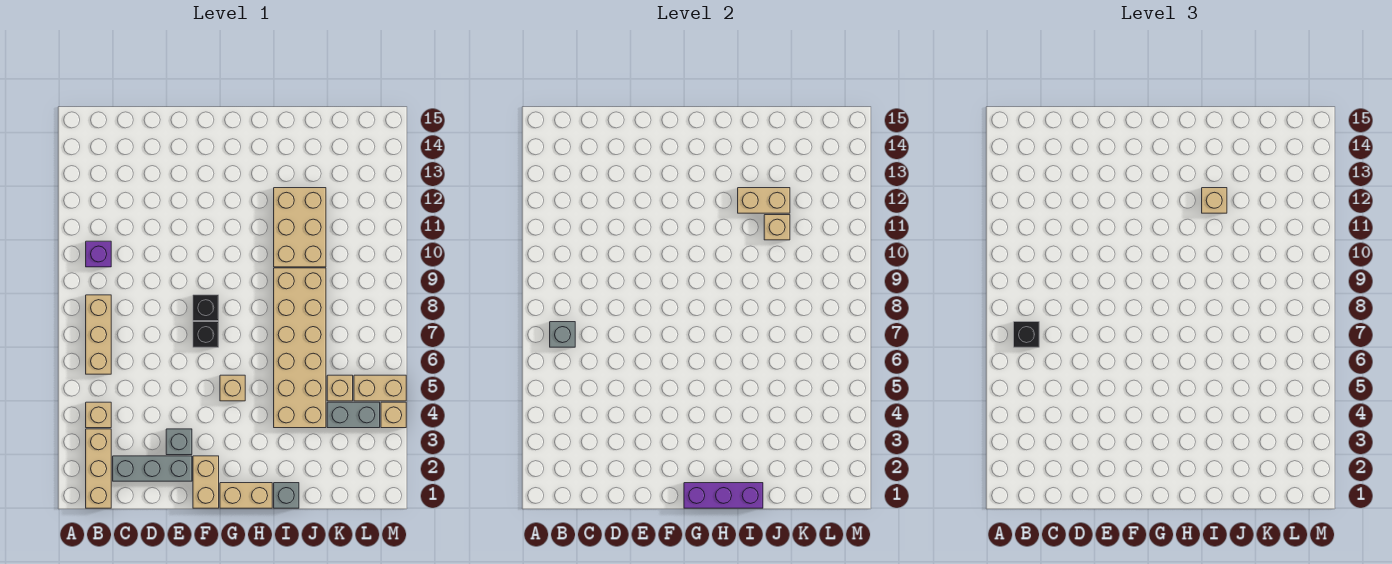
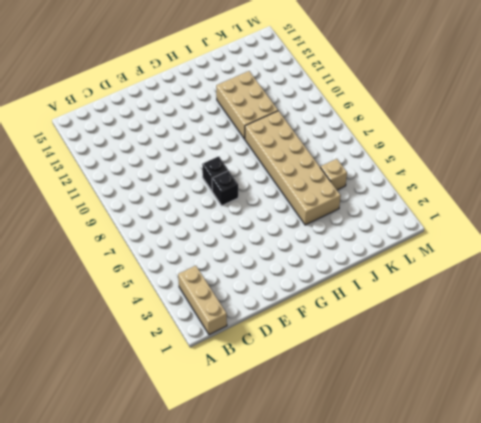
none -> tan brick B4 level 1
none -> tan brick B6:B8 level 1
none -> purple brick B10 level 1

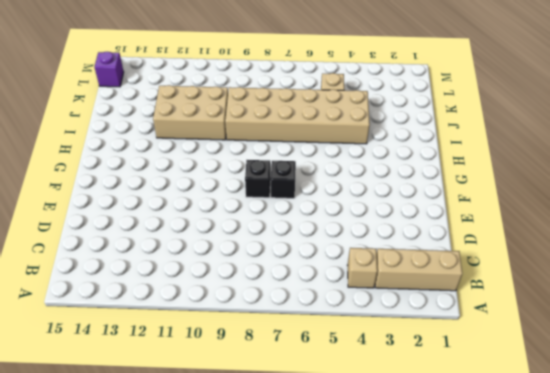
purple brick L15 level 1 -> purple brick B10 level 1
none -> tan brick B6:B8 level 1
none -> grey brick C2:E2 level 1
none -> grey brick E3 level 1

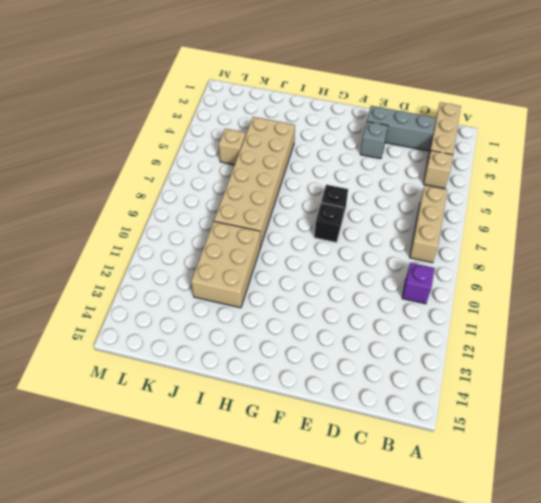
none -> tan brick F1:F2 level 1
none -> tan brick G1:H1 level 1
none -> tan brick G5 level 1

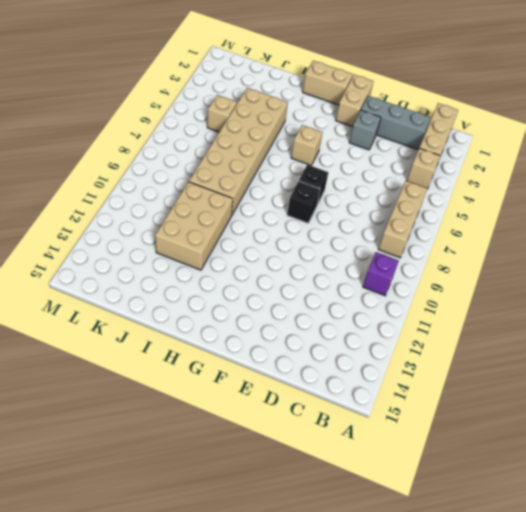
none -> grey brick I1 level 1
none -> grey brick K4:L4 level 1
none -> tan brick L5:M5 level 1

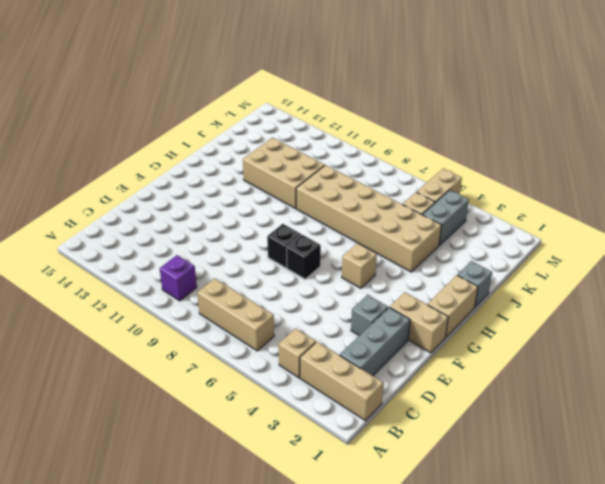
none -> tan brick M4 level 1
none -> grey brick B7 level 2
none -> purple brick G1:I1 level 2

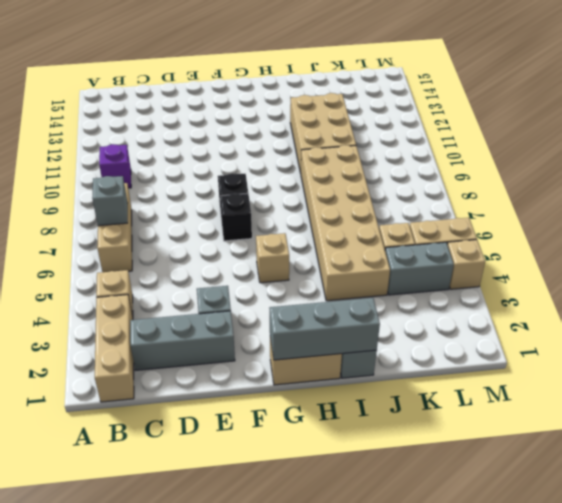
grey brick G1:I1 level 2 -> purple brick G1:I1 level 2
none -> tan brick F1:F2 level 1
none -> tan brick I12:J12 level 2
none -> tan brick J11 level 2

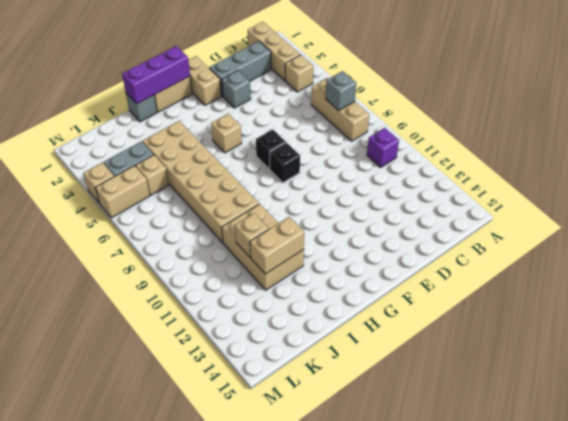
none -> black brick B7 level 3
none -> tan brick I12 level 3

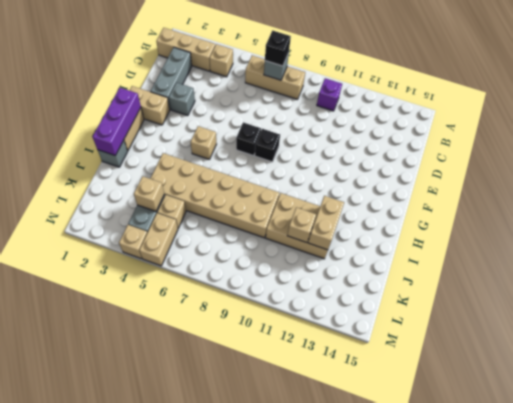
tan brick K4 level 2 -> tan brick I12 level 3

